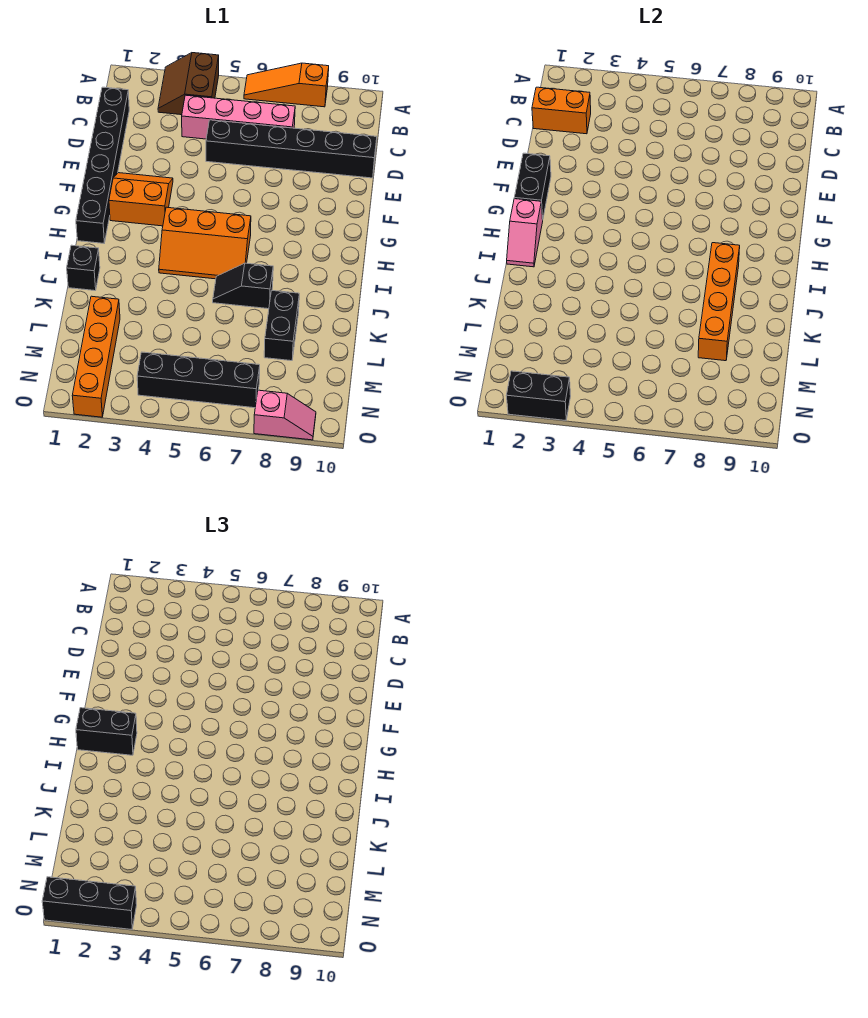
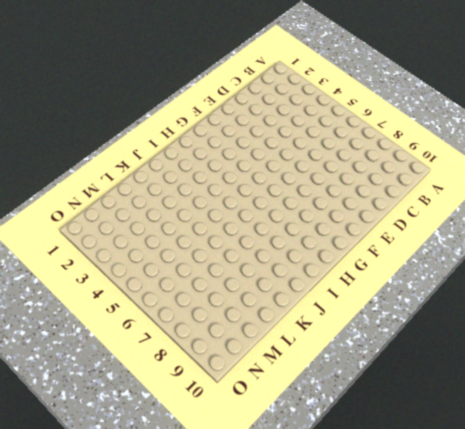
none -> brown slope A3:B4 level 1 top 4
none -> orange slope A6:A8 level 1 top 8
none -> black brick C1:H1 level 1

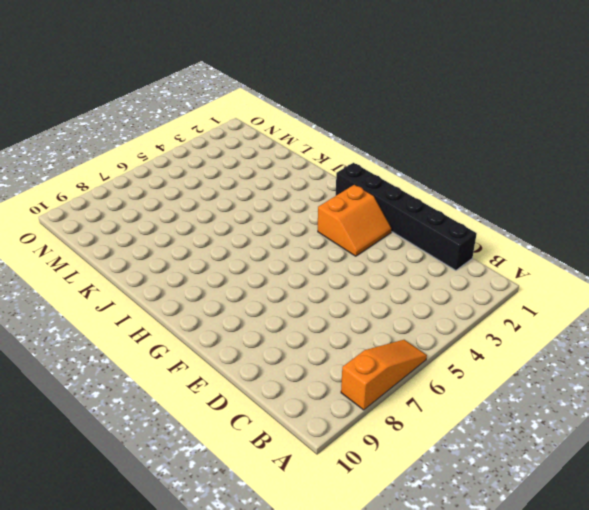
none -> brown slope A3:B4 level 1 top 4
none -> pink brick C4:C7 level 1
none -> black brick D5:D10 level 1

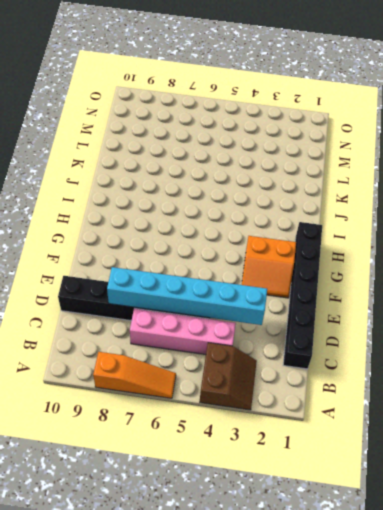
cyan brick D3:D8 level 2 -> none
none -> orange slope H4:I6 level 1 top H
none -> black brick J1 level 1
none -> black slope J6:J7 level 1 top 7

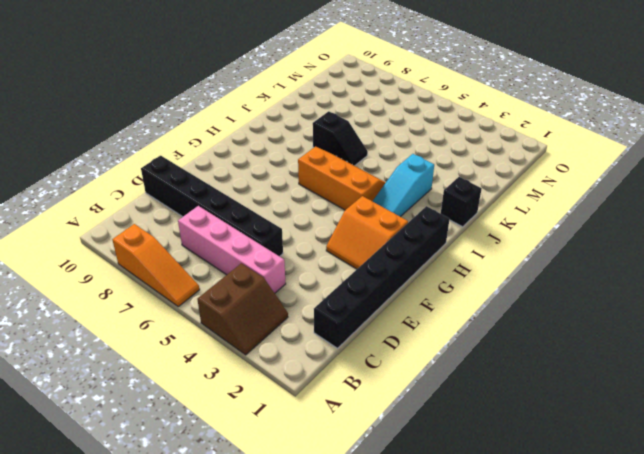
cyan slope H3:J3 level 1 top J -> none
none -> black brick K8:L8 level 1
none -> orange brick L2:O2 level 1
none -> black brick N4:N7 level 1

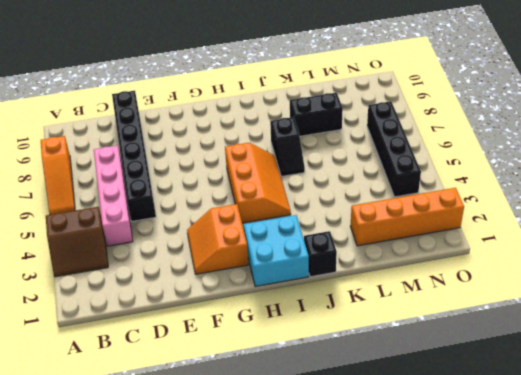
cyan brick H1:I2 level 1 -> black brick C1:H1 level 1
none -> pink slope O8:O9 level 1 top 8
none -> orange brick C1:C2 level 2
none -> black brick F1:G1 level 2

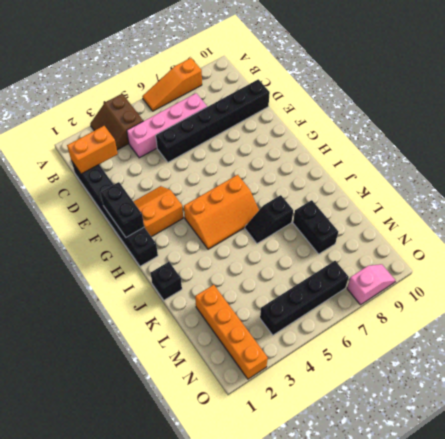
none -> pink slope H1:I1 level 2 top H
none -> orange brick I8:L8 level 2
none -> black brick O2:O3 level 2

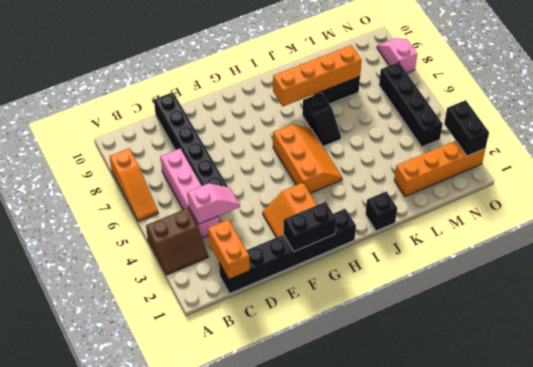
pink slope C4:D4 level 2 top C -> pink slope H1:I1 level 2 top H
none -> black brick H1:H2 level 3
none -> black brick O1:O3 level 3

